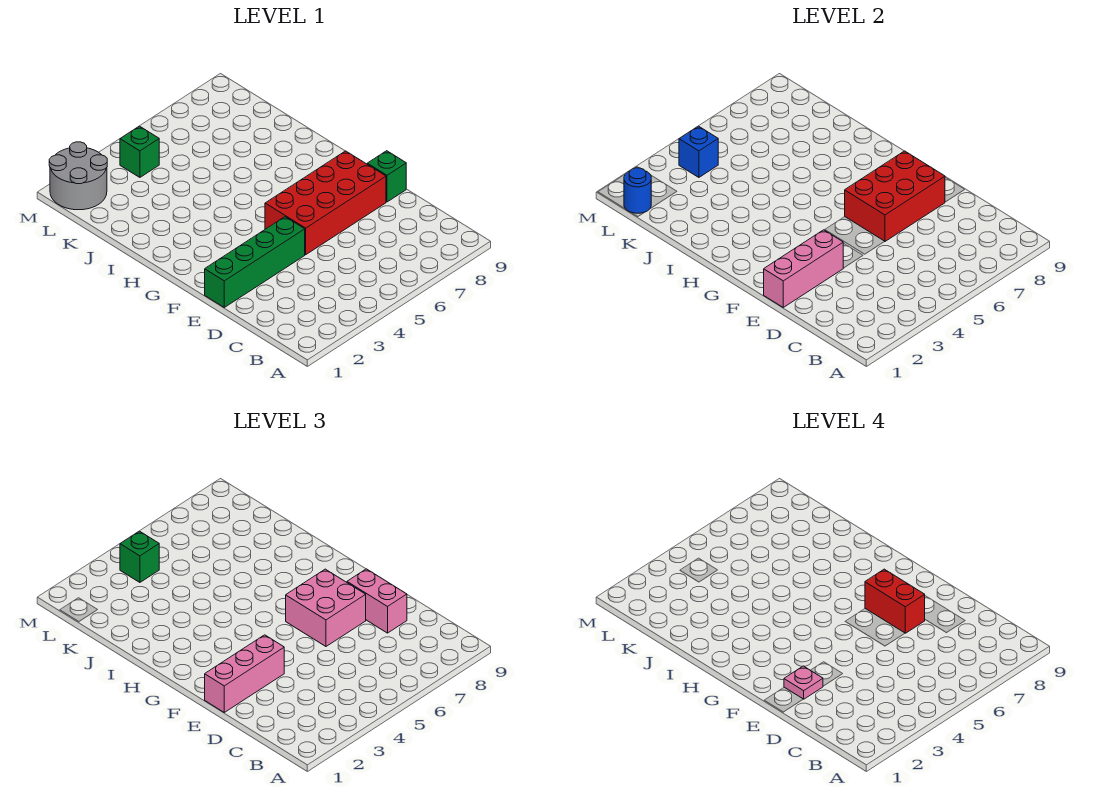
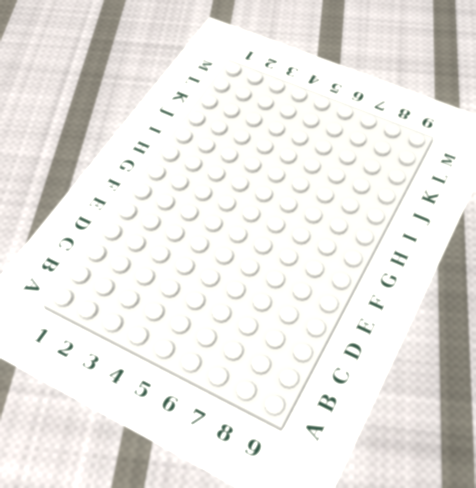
none -> green brick E1:E4 level 1
none -> red brick E5:F8 level 1
none -> green brick E9 level 1

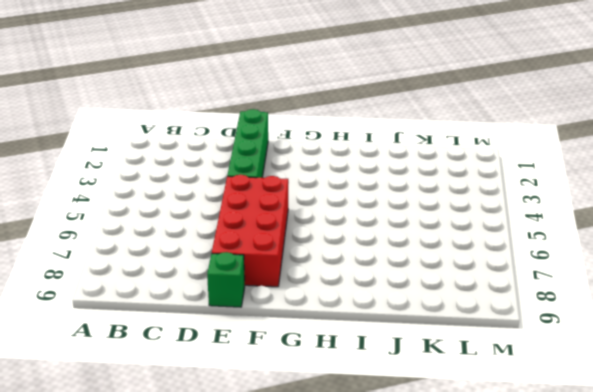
none -> grey round brick L1:M2 level 1
none -> green brick L4 level 1
none -> pink brick E1:E3 level 2

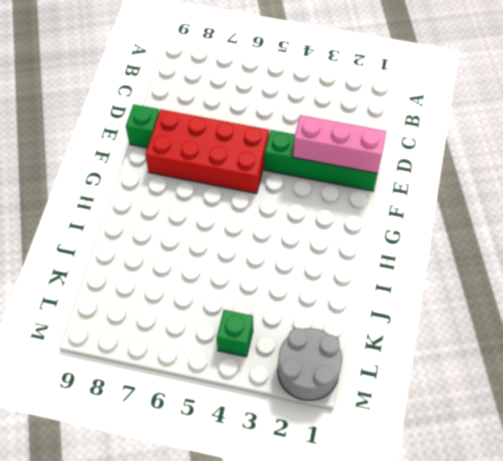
none -> red brick E6:F8 level 2
none -> blue round brick L1 level 2
none -> blue brick L4 level 2

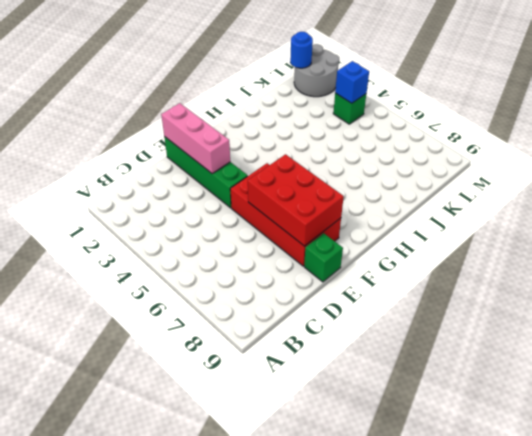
none -> pink brick D8:E8 level 3
none -> pink brick E1:E3 level 3
none -> pink brick E6:F7 level 3

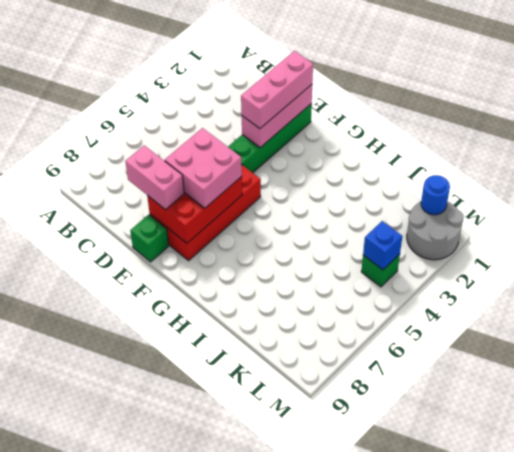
none -> green brick L4 level 3
none -> pink plate E2 level 4
none -> red brick E7:F7 level 4

